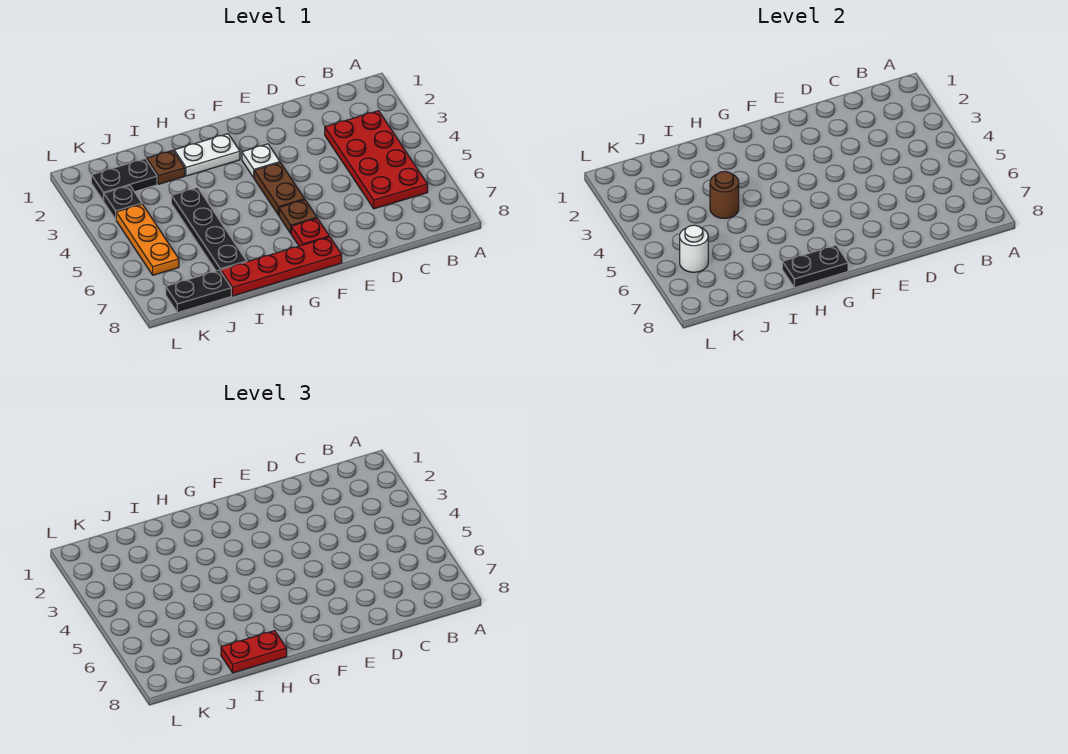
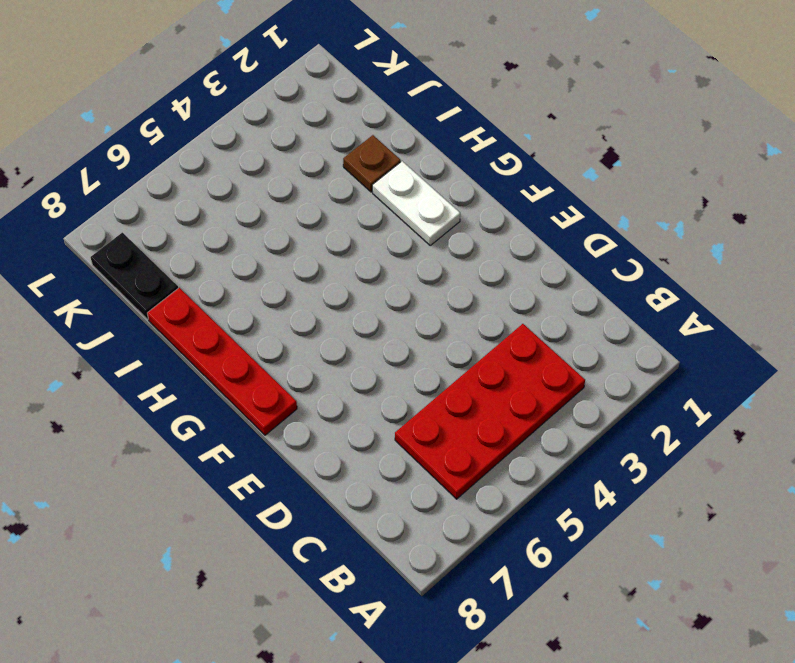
none -> white plate F3 level 1
none -> brown plate F4:F5 level 1
none -> brown plate F6 level 1

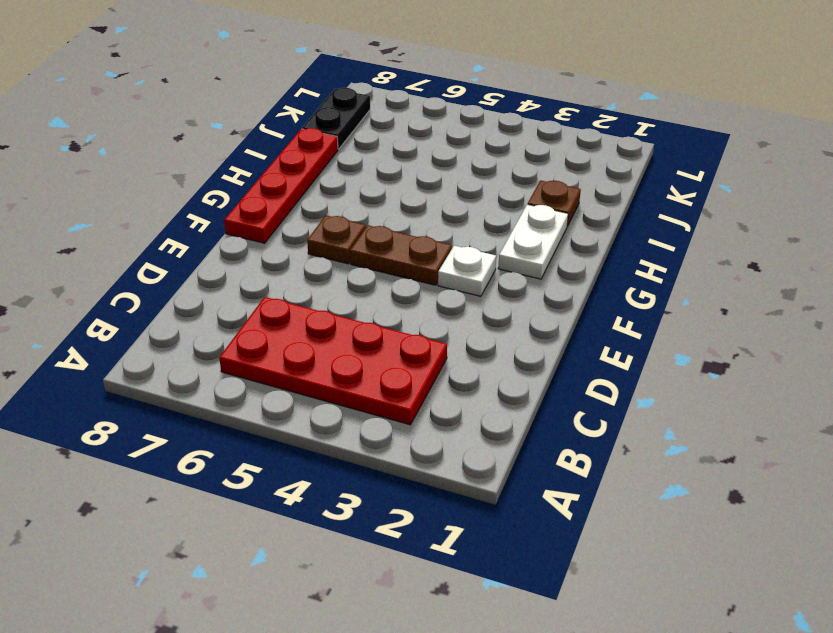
none -> red plate F7 level 1
none -> black plate I4:I7 level 1
none -> black plate J2:K2 level 1

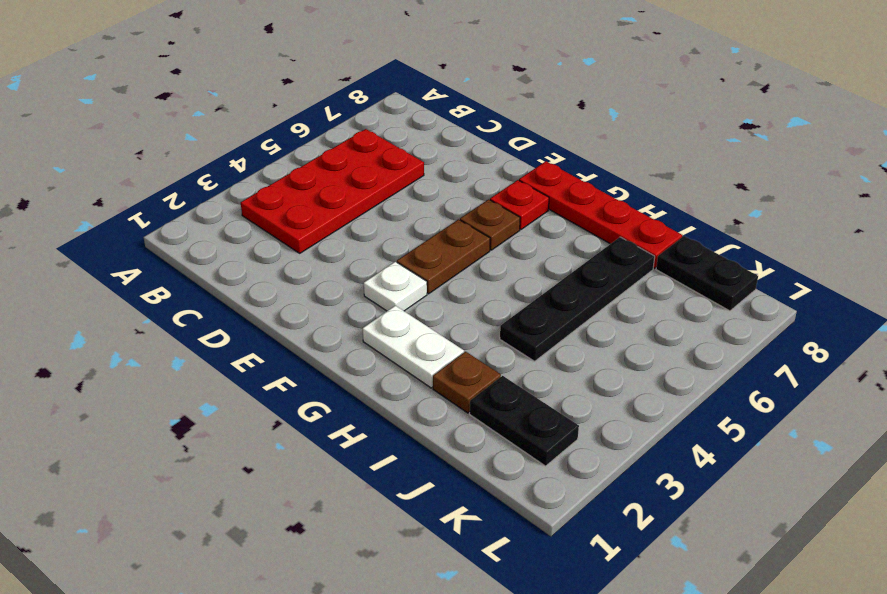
none -> black plate K3 level 1
none -> orange plate K4:K6 level 1
none -> black plate G8:H8 level 2

